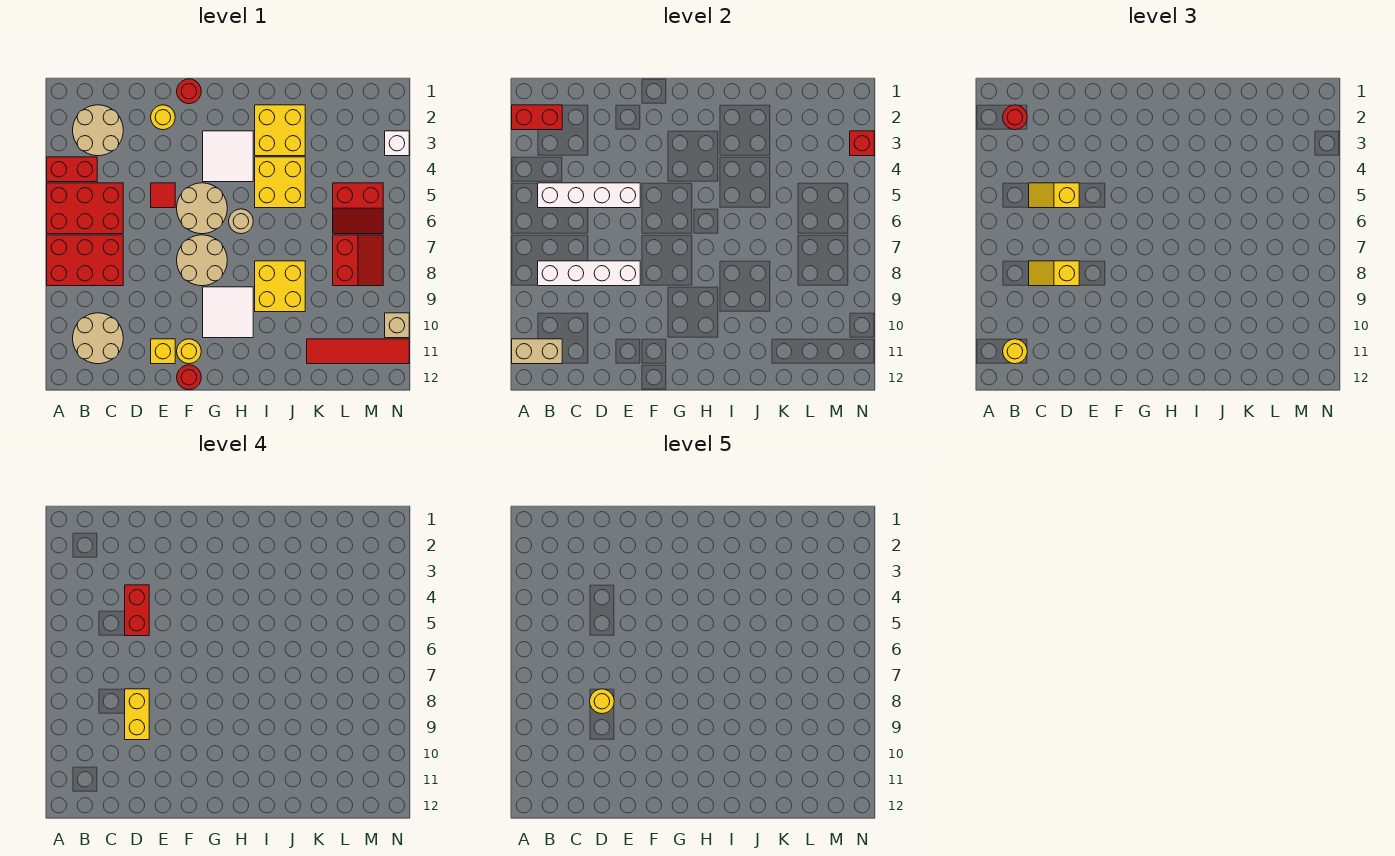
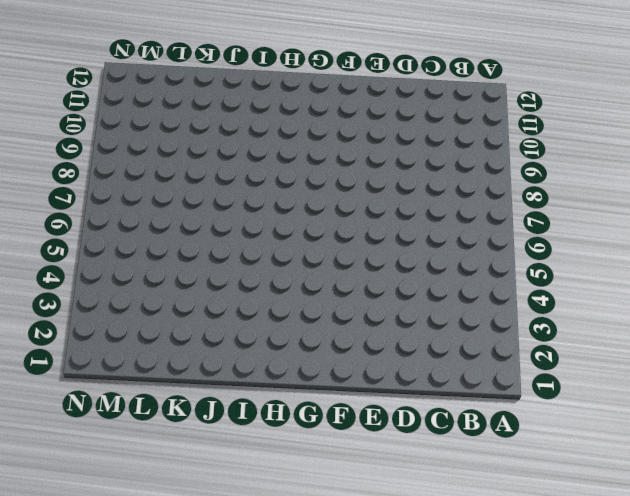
none -> red brick A4:B4 level 1
none -> red brick A5:C6 level 1
none -> red brick A7:C8 level 1
none -> tan round brick B2:C3 level 1

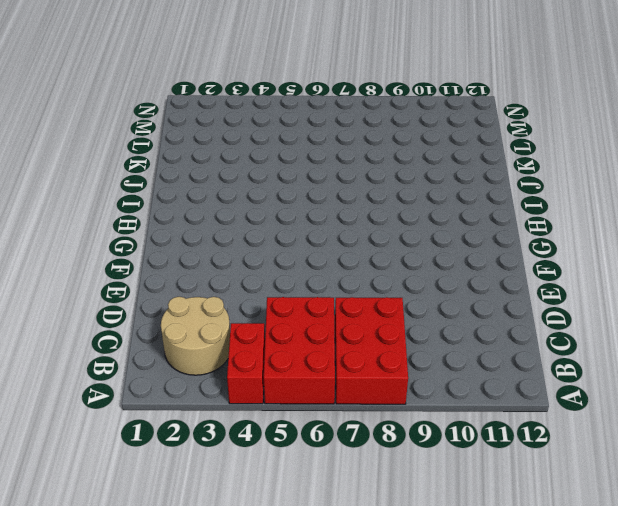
none -> tan round brick B10:C11 level 1
none -> yellow round brick E2 level 1
none -> red tile E5 level 1
none -> yellow brick E11 level 1

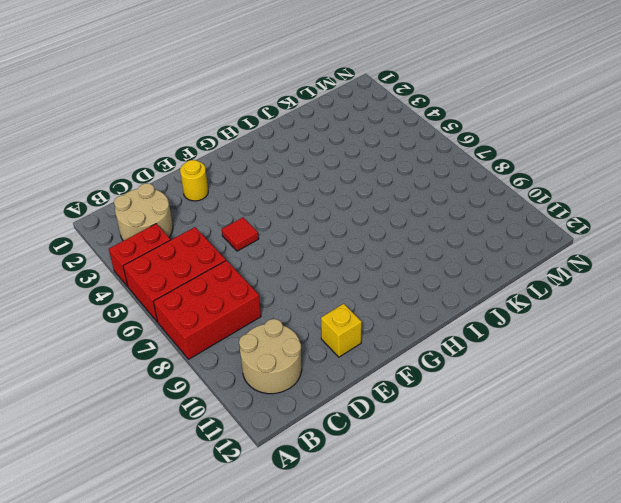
none -> red round brick F1 level 1
none -> tan round brick F5:G6 level 1
none -> tan round brick F7:G8 level 1
none -> yellow round brick F11 level 1

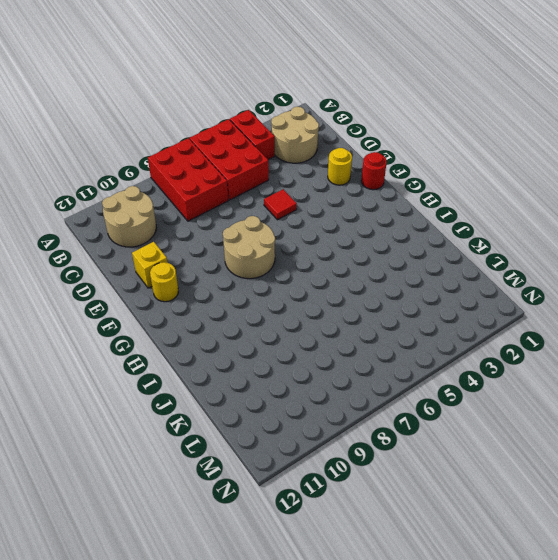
none -> tan round brick F5:G6 level 1
none -> red round brick F12 level 1
none -> white tile G3:H4 level 1
none -> white tile G9:H10 level 1

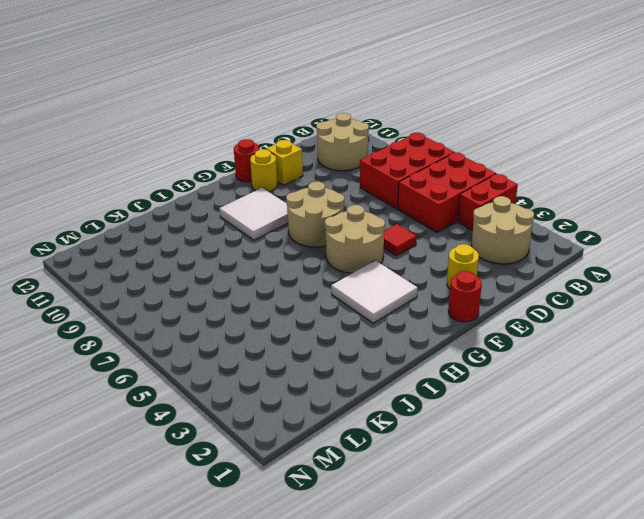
none -> tan round brick H6 level 1
none -> yellow brick I2:J3 level 1
none -> yellow brick I4:J5 level 1
none -> yellow brick I8:J9 level 1

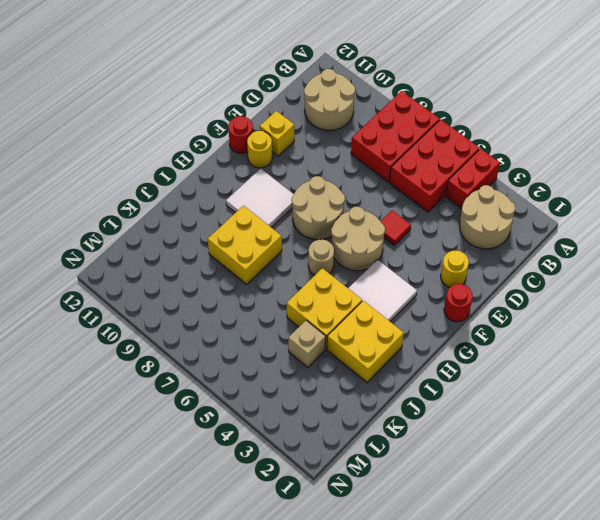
tan brick K4 level 1 -> tan brick N10 level 1
none -> red tile K11:N11 level 1
none -> red slope L5:M6 level 1 top 5
none -> red slope L7:M8 level 1 top L
none -> white brick N3 level 1

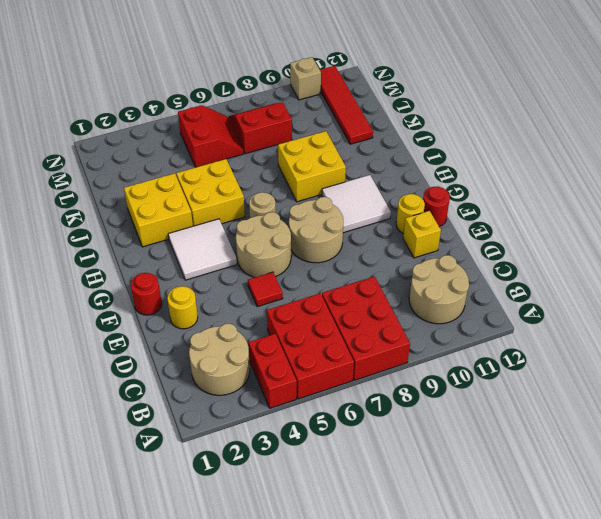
none -> white brick N3 level 1
none -> red brick A2:B2 level 2
none -> tan brick A11:B11 level 2
none -> white brick B5:E5 level 2

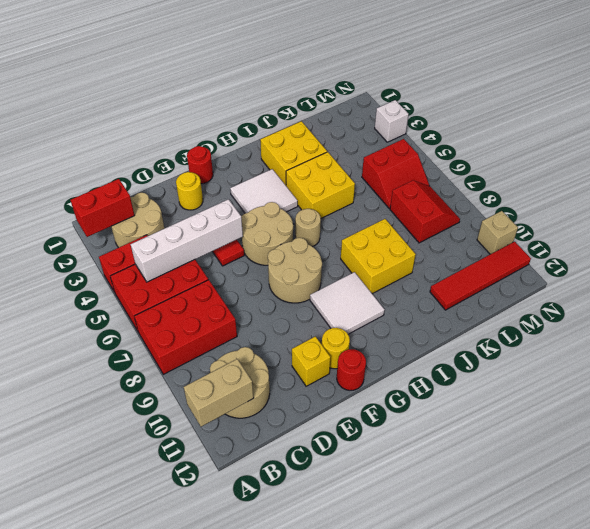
none -> white brick B8:E8 level 2
none -> red brick N3 level 2
none -> red round brick B2 level 3
none -> yellow round brick B11 level 3

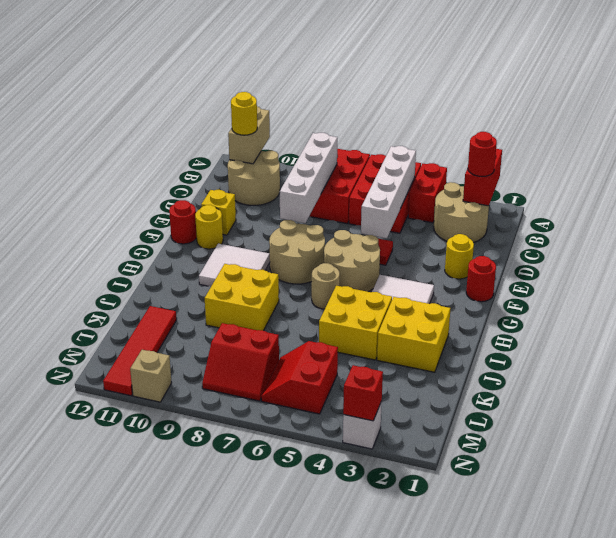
none -> yellow slope C5:D5 level 3 top D
none -> yellow slope C8:D8 level 3 top D
none -> red brick D4:D5 level 4
none -> yellow brick D8:D9 level 4

